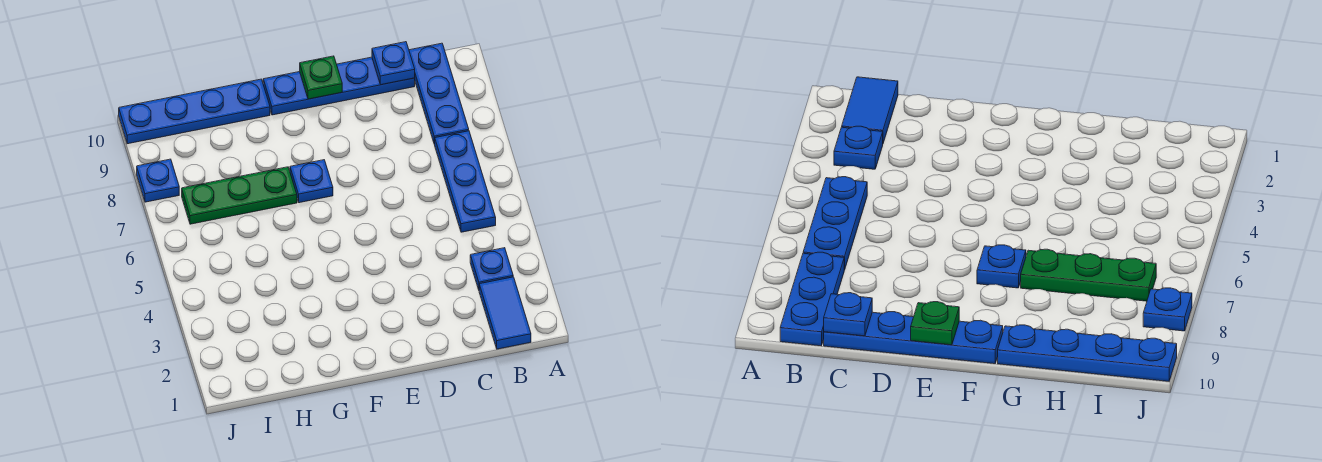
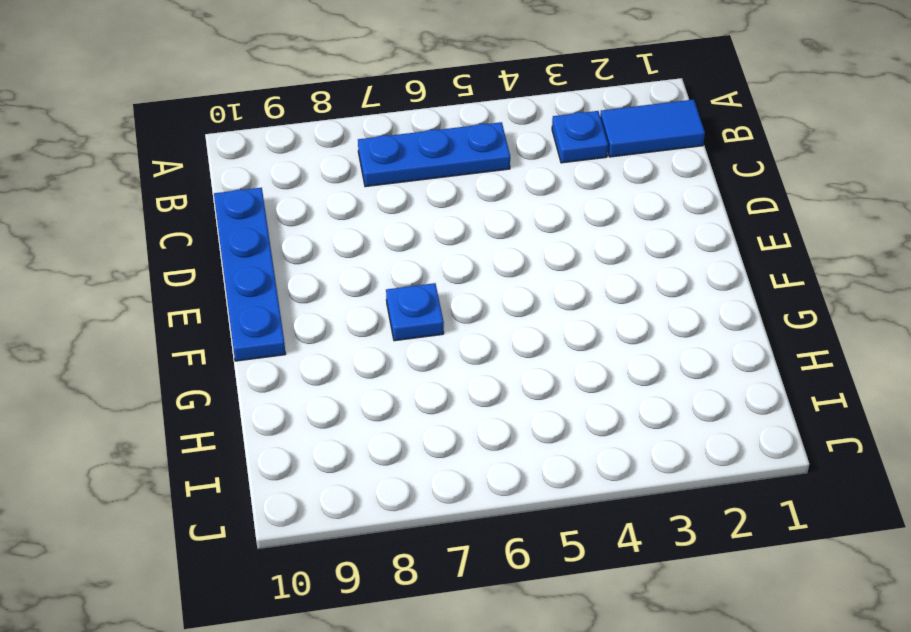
none -> blue plate B8:B10 level 1
none -> green plate G7:I7 level 1

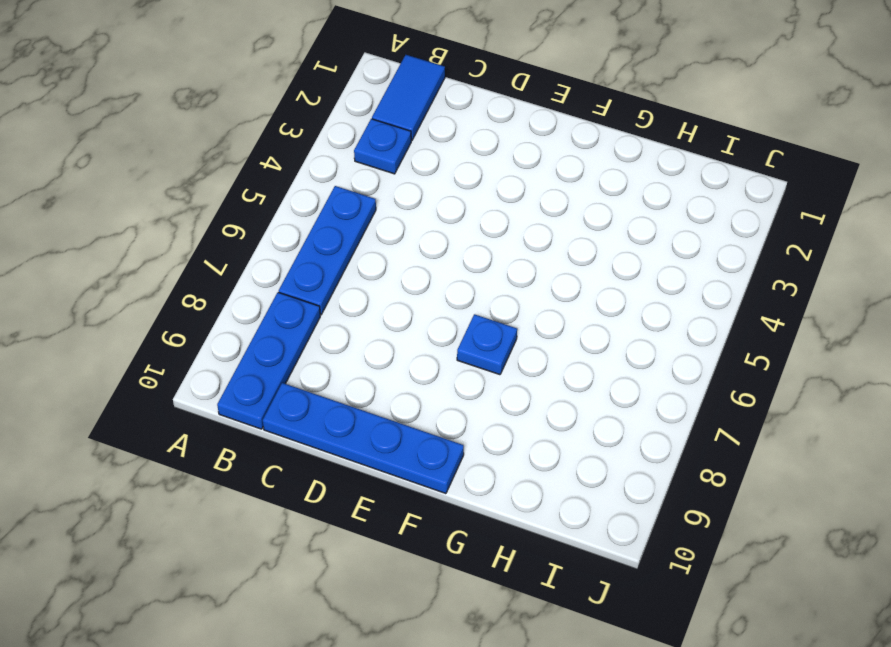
none -> green plate G7:I7 level 1
none -> blue plate G10:J10 level 1

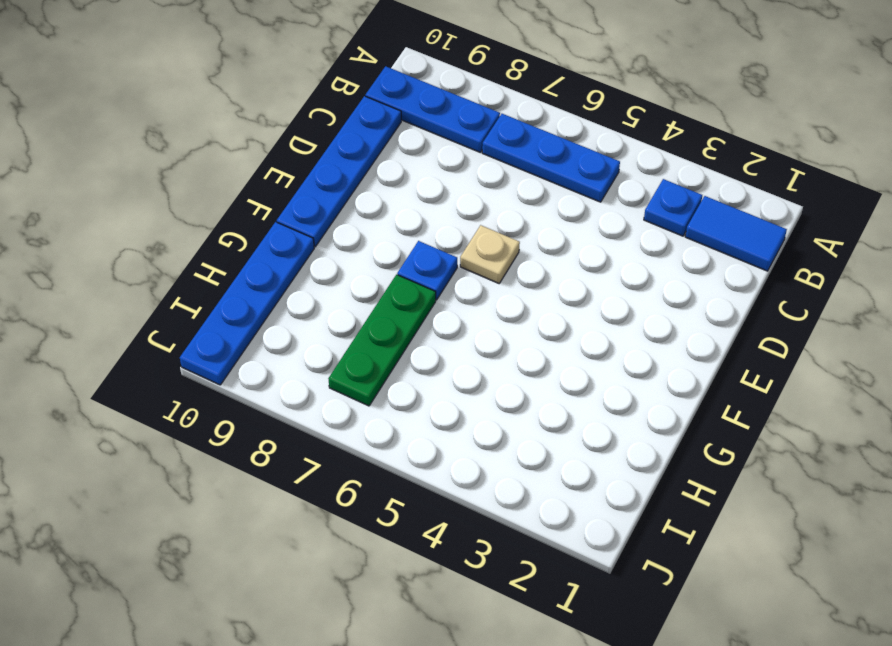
tan plate E6 level 1 -> none
none -> blue plate J8 level 1
none -> blue plate C10 level 2

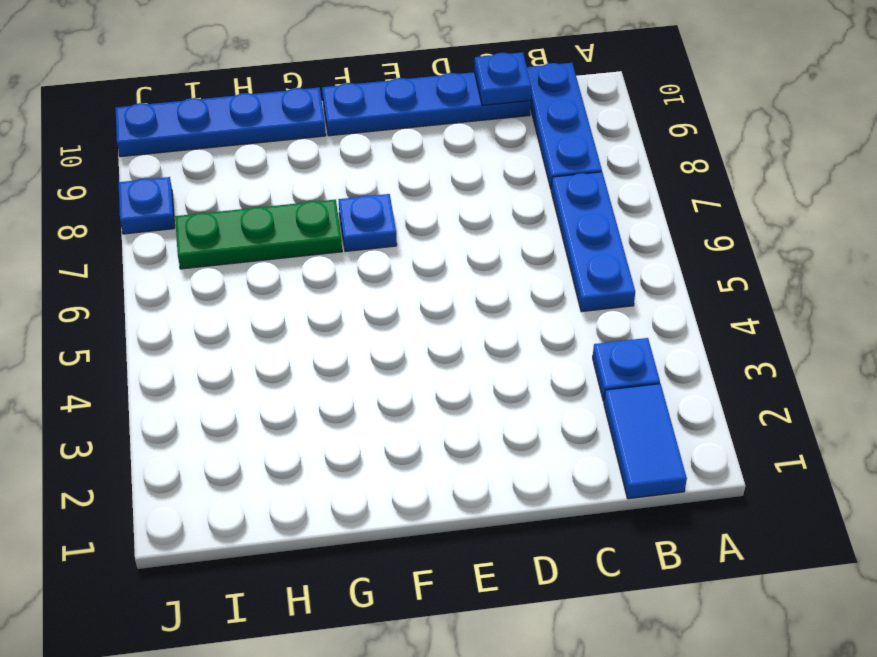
none -> green plate E10 level 2

